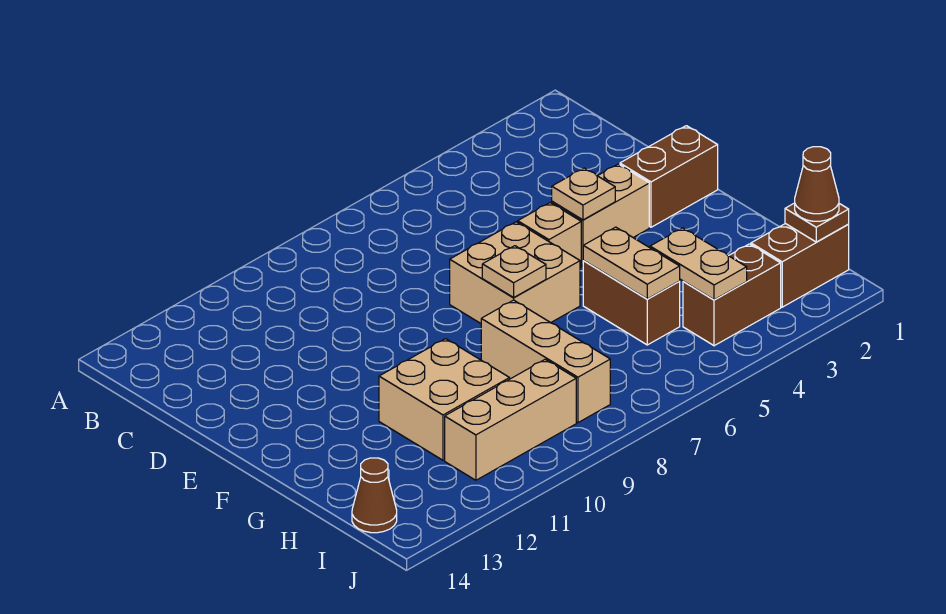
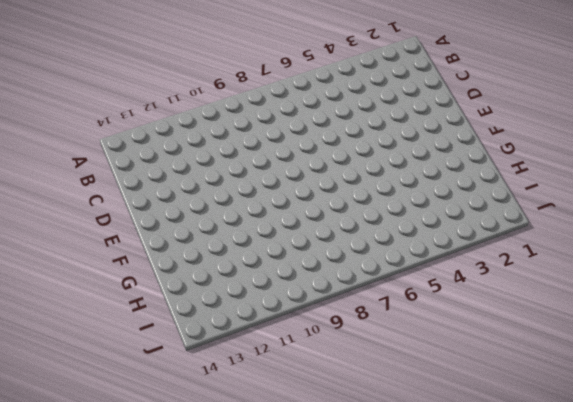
none -> brown brick E1:E2 level 1
none -> tan brick E3:E4 level 1
none -> tan brick E5 level 1

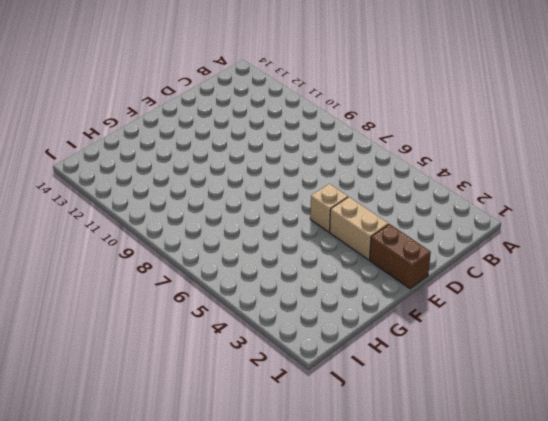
none -> tan brick E6:F7 level 1
none -> brown brick G5:H5 level 1
none -> tan brick G8:I8 level 1

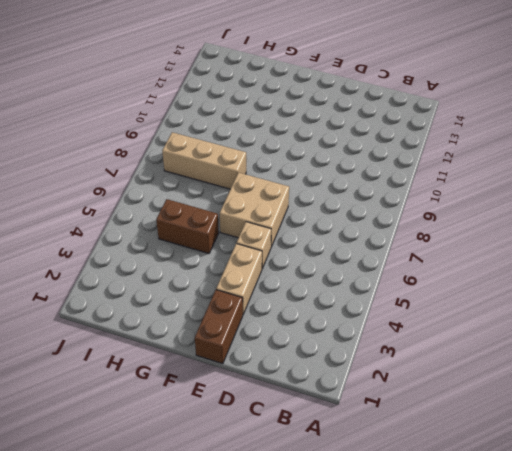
none -> tan brick G10:H11 level 1
none -> brown brick I1:I2 level 1
none -> brown brick I3:I4 level 1

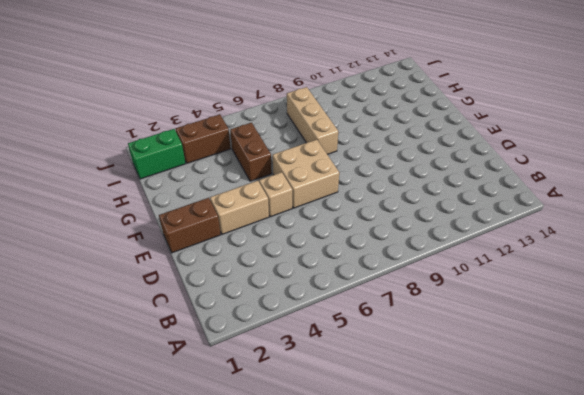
green brick I1:I2 level 1 -> brown brick I1:I2 level 1
none -> tan brick G10:H11 level 1
none -> tan brick I9:I11 level 1
none -> brown cone I14 level 1

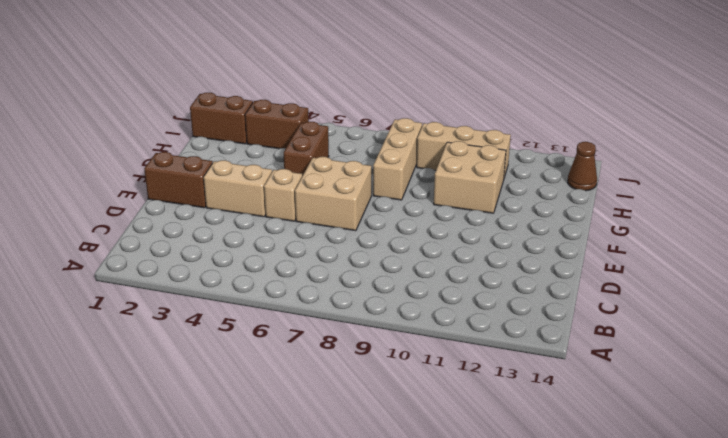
none -> tan plate E4 level 2
none -> tan plate F7 level 2
none -> tan plate G5:H5 level 2

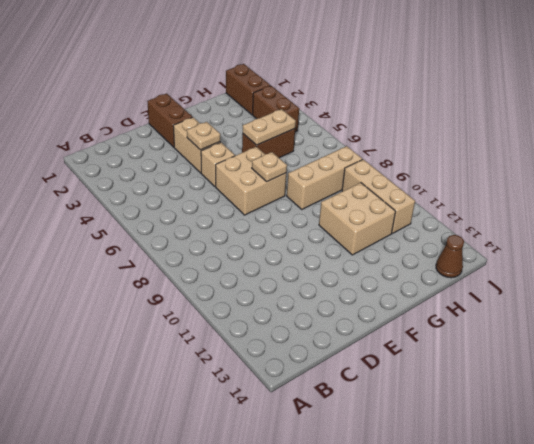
none -> tan plate H4:I4 level 2
none -> brown plate I1 level 2
none -> brown cone I1 level 3

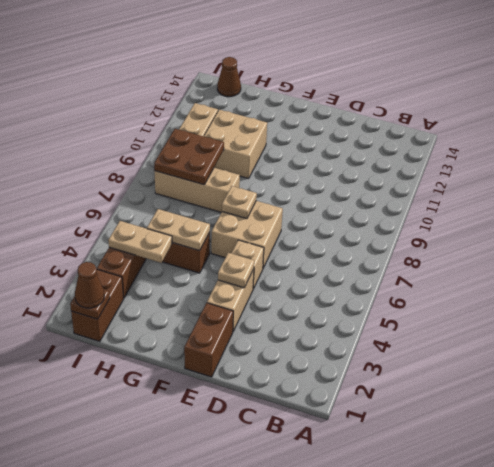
brown plate H8:I9 level 2 -> none

